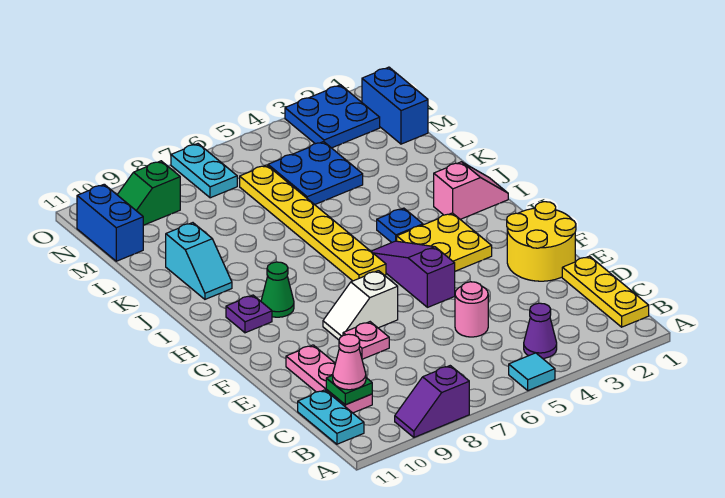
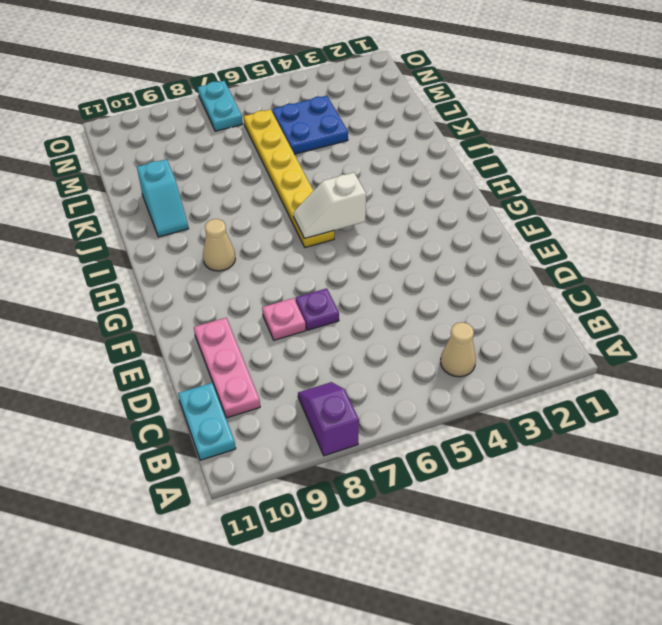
purple slope A8:B8 level 1 top A -> purple slope A8:A9 level 1 top 8
tan cone B4 level 1 -> purple cone B4 level 1
purple plate E7 level 1 -> purple plate H10 level 1
white slope H5:H6 level 2 top 5 -> white slope F7:F8 level 1 top 7
tan cone H9 level 1 -> green cone H9 level 1
none -> cyan tile A5 level 1
none -> yellow plate B1:D1 level 1
none -> pink round brick D5 level 1

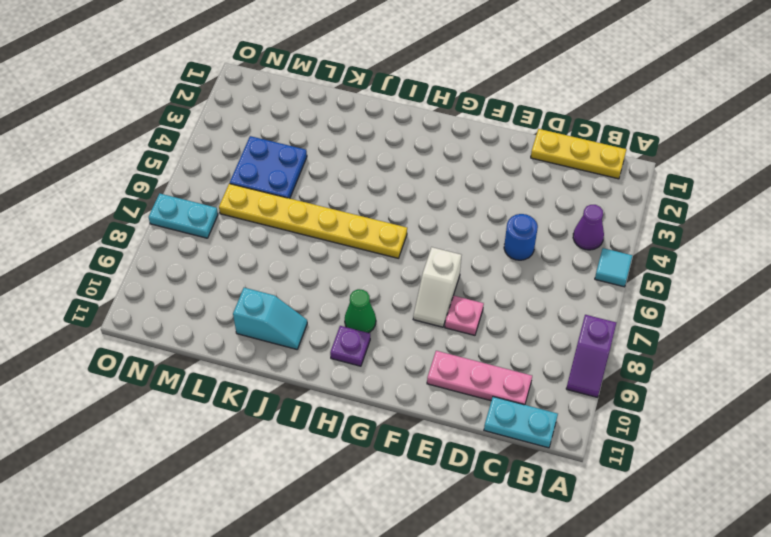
blue round brick D5 level 1 -> pink round brick D5 level 1
none -> yellow round brick E1:F2 level 1
none -> purple slope F5:H5 level 1 top F
none -> yellow plate G3:H4 level 1

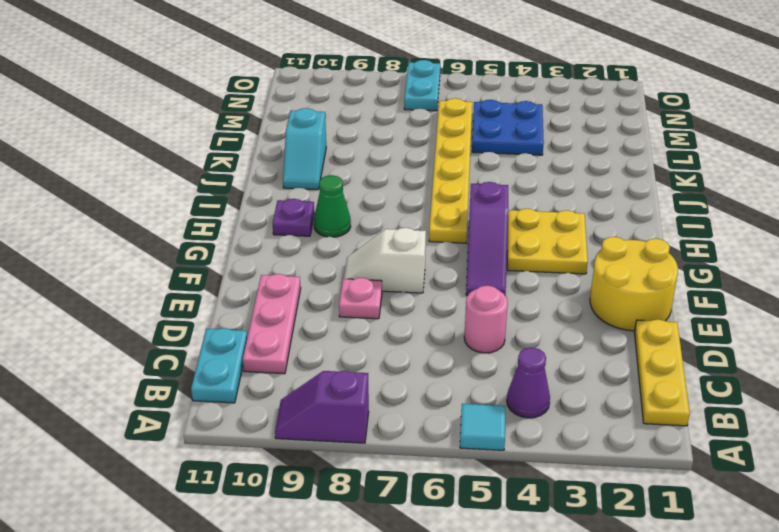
purple slope F5:H5 level 1 top H -> purple slope F5:H5 level 1 top F
none -> pink slope I1:I2 level 1 top 2
none -> blue plate I4 level 1
none -> blue brick M1:N1 level 1

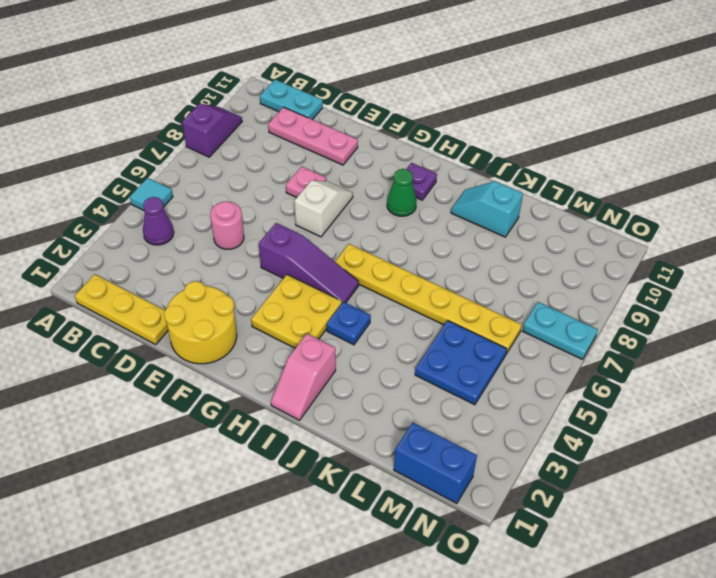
none -> blue brick M11:N11 level 1
none -> blue plate N2:O3 level 1
none -> green slope N9:N10 level 1 top 9

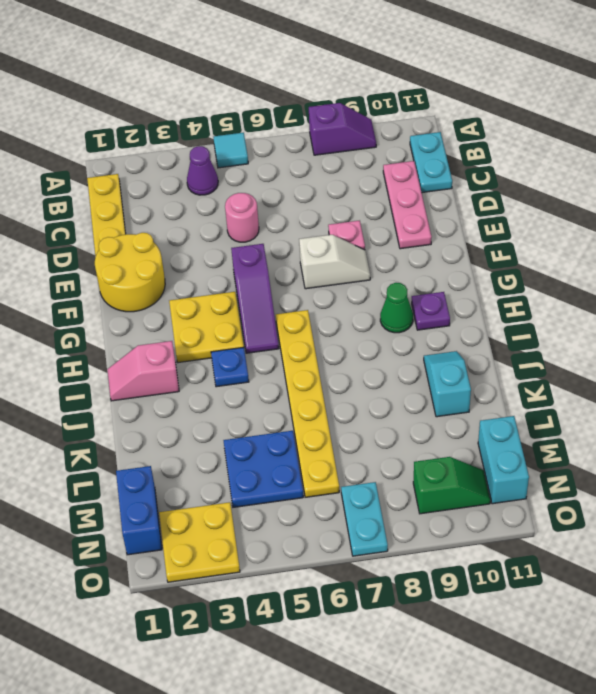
cyan brick M11:N11 level 1 -> blue brick M11:N11 level 1
yellow plate N2:O3 level 1 -> blue plate N2:O3 level 1
none -> green plate C10 level 2
none -> pink cone C10 level 3

